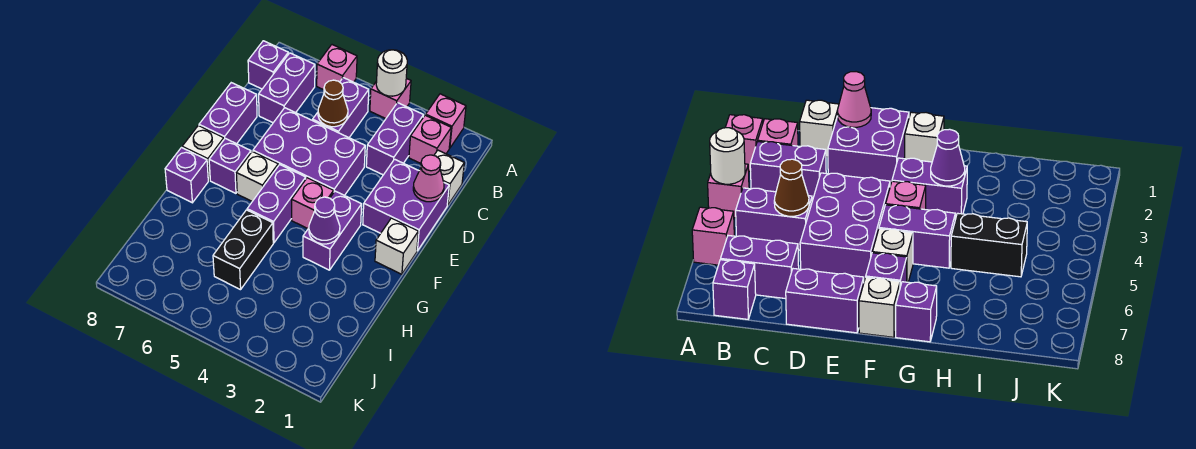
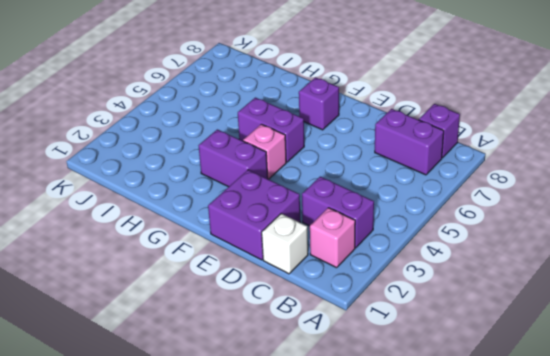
none -> pink brick A2 level 1
none -> pink brick A4 level 1
none -> pink brick A6 level 1

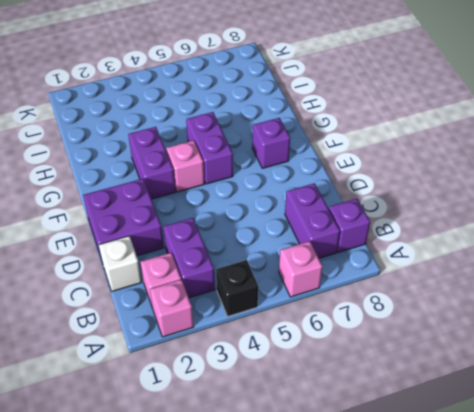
black brick A4 level 1 -> pink brick A4 level 1
none -> purple brick B5:C5 level 1
none -> purple brick D4:E6 level 1
none -> purple brick D8:E8 level 1

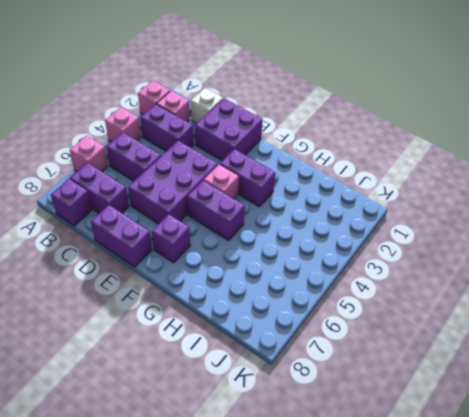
none -> white brick F1 level 1
none -> white brick F6 level 1
none -> white brick F8 level 1

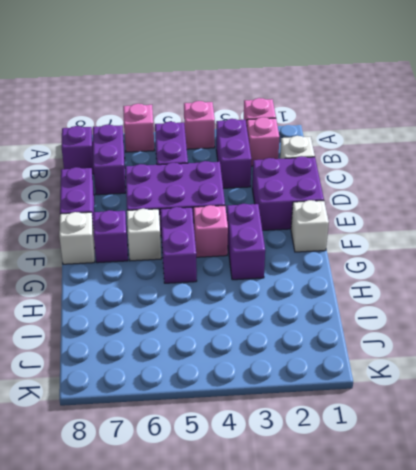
none -> purple brick G8 level 1
none -> black brick H5:I5 level 1
none -> white round brick A4 level 2

